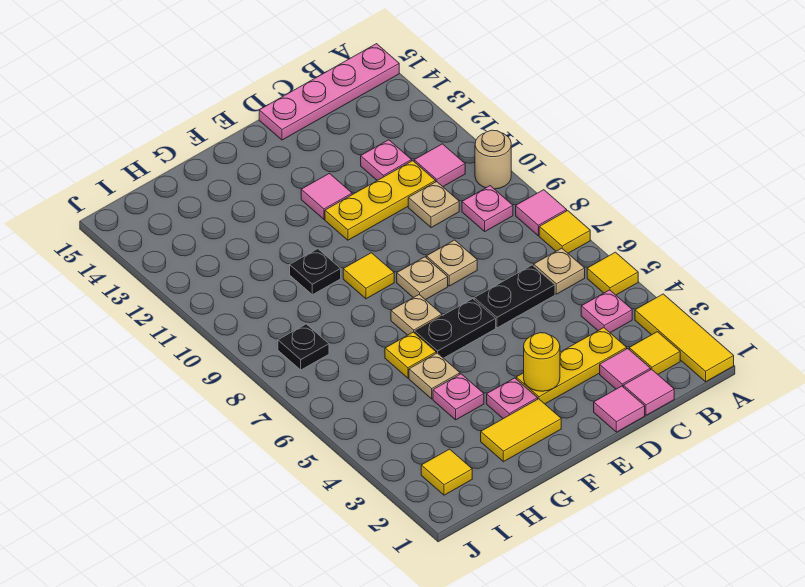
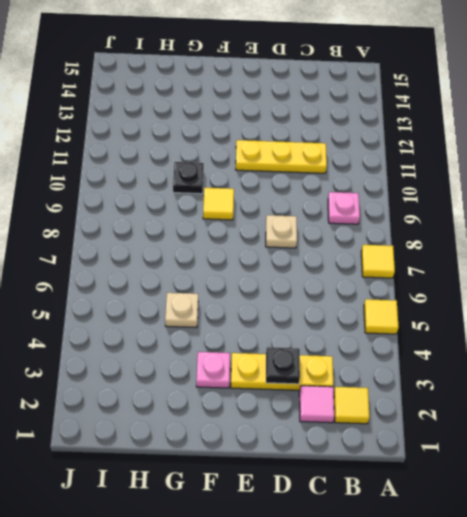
black plate D3 level 2 -> black plate I8 level 1
none -> yellow tile A1:A3 level 1
none -> pink tile A8 level 1
none -> tan round brick A10 level 1
none -> pink plate A15:D15 level 1

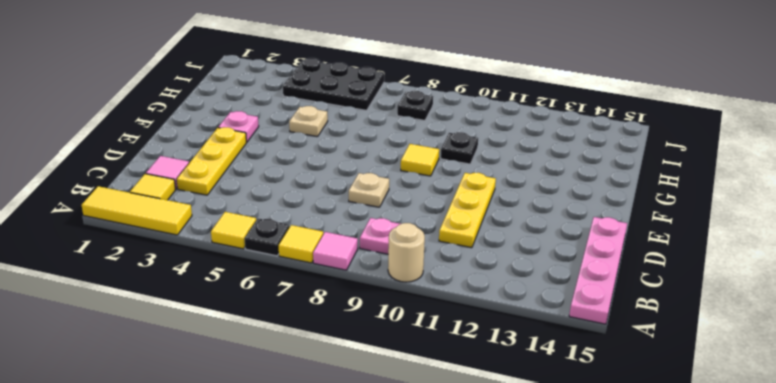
black plate A6 level 1 -> none
black plate I4:J6 level 1 -> none
none -> pink plate B4 level 1
none -> tan plate B6 level 1
none -> pink tile B11 level 1
none -> pink tile C1 level 1

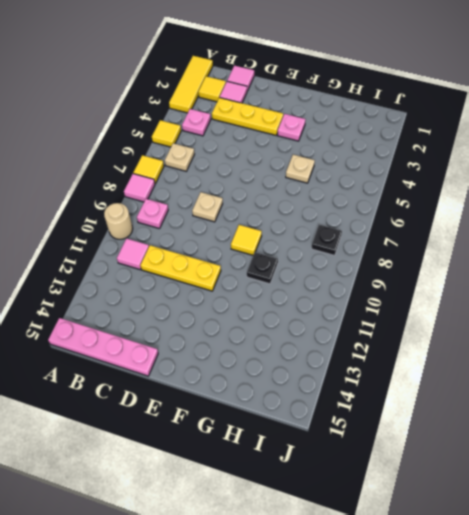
none -> black plate C6:D6 level 1
none -> tan plate C10 level 1
none -> pink plate C12 level 1
none -> pink tile D1 level 1

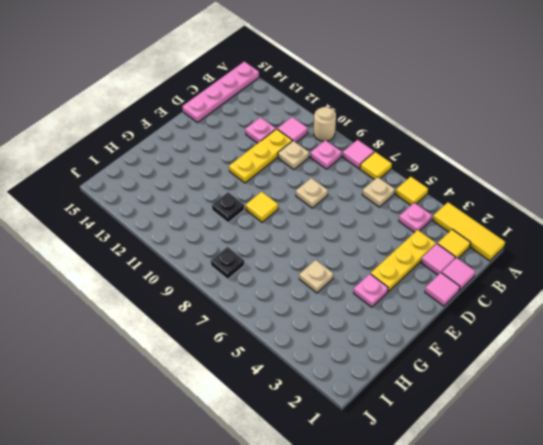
none -> black plate C6:D6 level 1
none -> black plate E6:F6 level 1
none -> tan plate E8 level 1
none -> pink tile E12 level 1

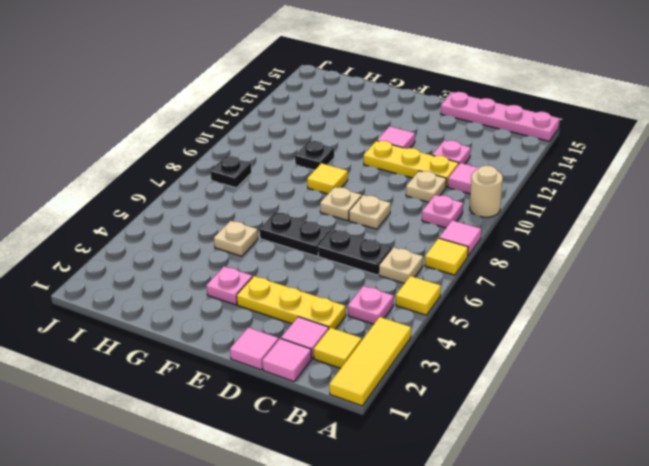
none -> yellow tile F2:G2 level 1
none -> tan plate F7 level 1
none -> pink plate G4 level 1
none -> yellow plate G6 level 1

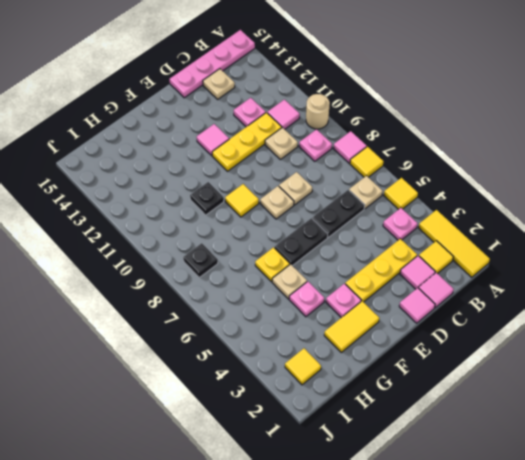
tan plate C14 level 1 -> tan plate F7 level 1
none -> yellow round brick E3 level 2

